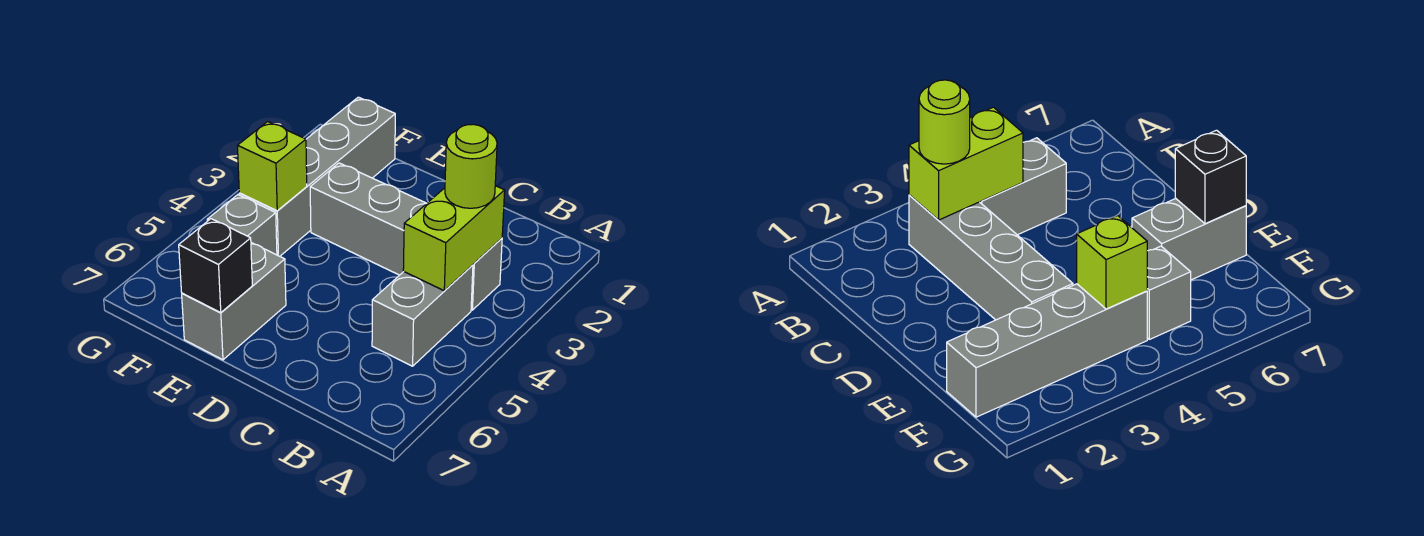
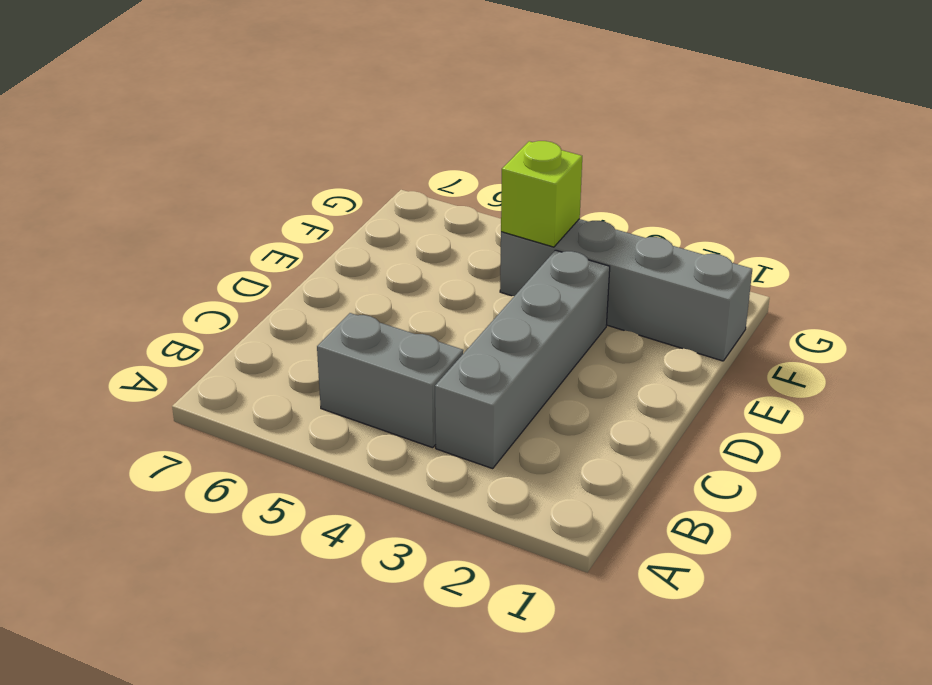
none -> grey brick E6:E7 level 1
none -> grey brick F5 level 1

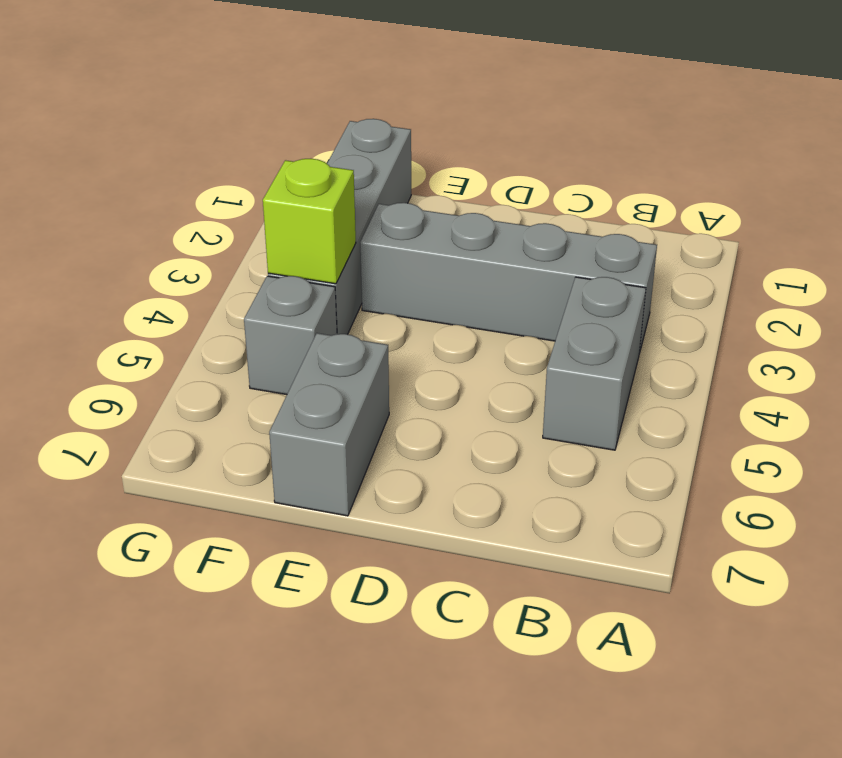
none -> lime brick B3:B4 level 2
none -> black brick E7 level 2

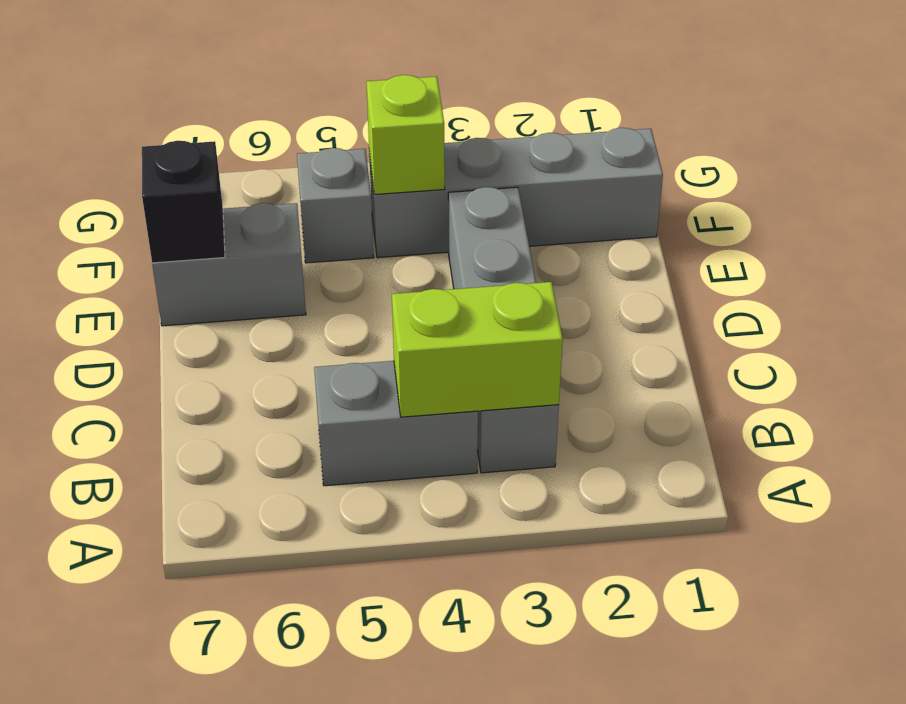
none -> lime round brick B3 level 3

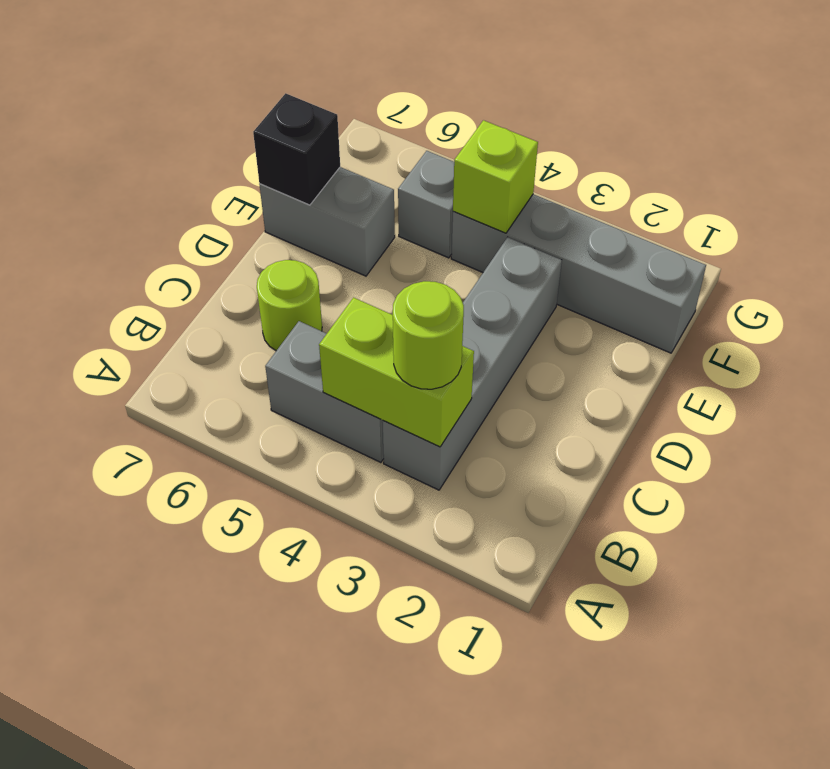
lime round brick C6 level 1 -> none

